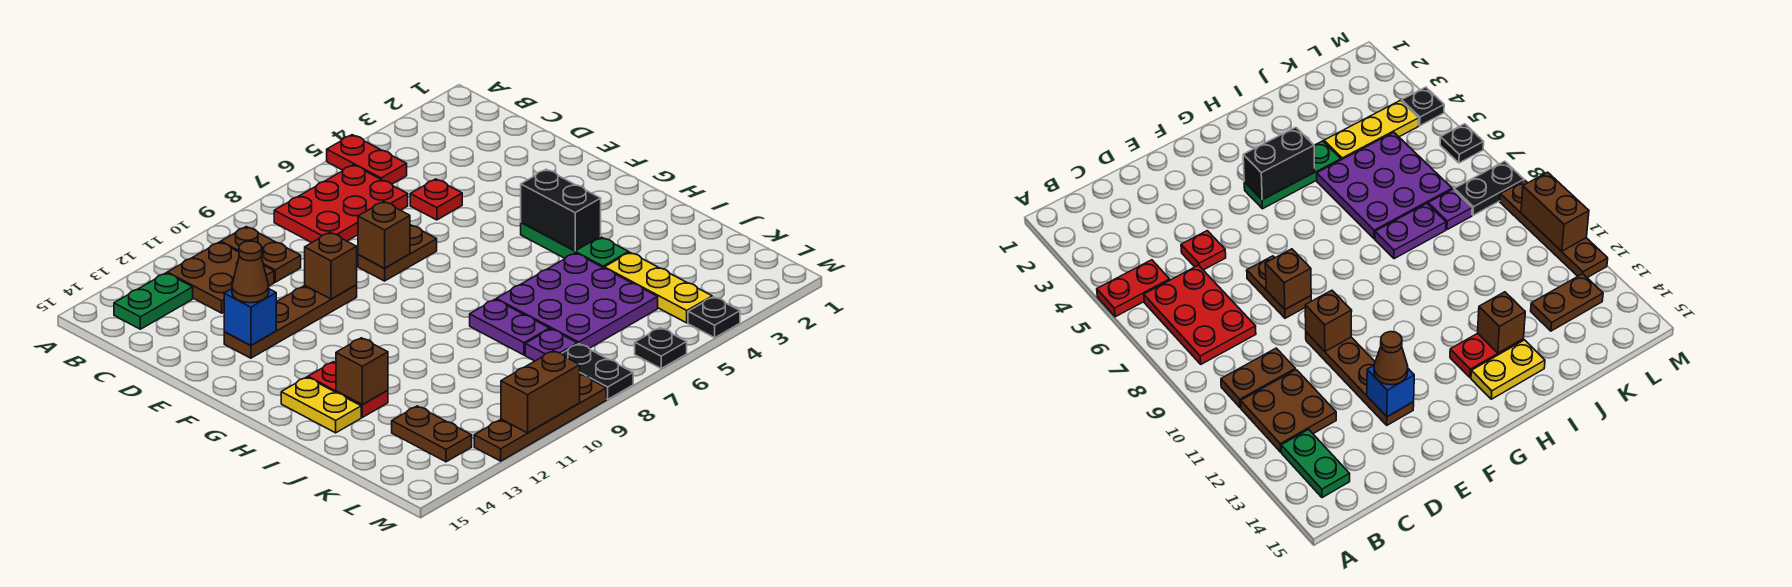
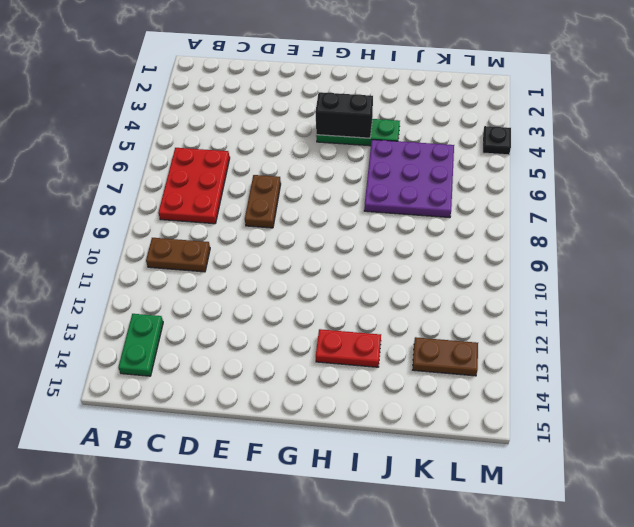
none -> red plate A5:B5 level 1
none -> brown plate B11:C12 level 1
none -> red plate D5 level 1

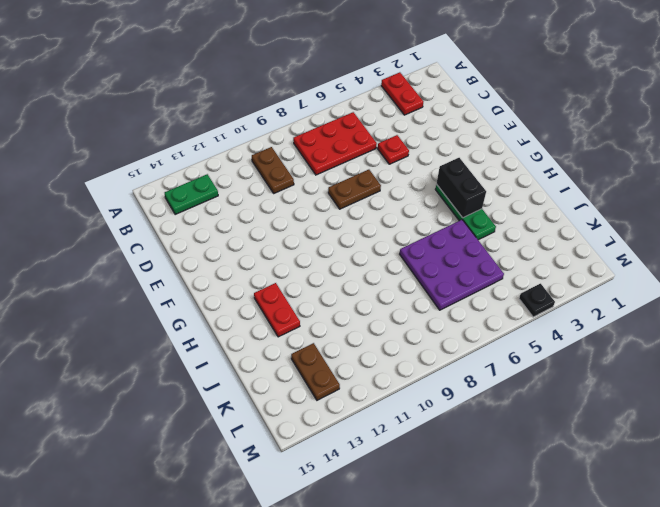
red plate A3:B3 level 1 -> red plate A5:B5 level 1
none -> brown plate B11:C12 level 1
none -> brown plate E10:E13 level 1
none -> yellow plate H14:I14 level 1

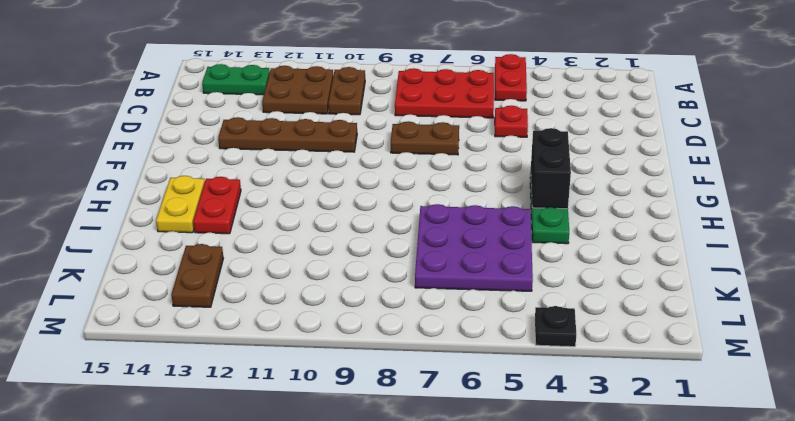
none -> purple plate I8:J8 level 1
none -> yellow plate J4:L4 level 1
none -> purple plate K8 level 1

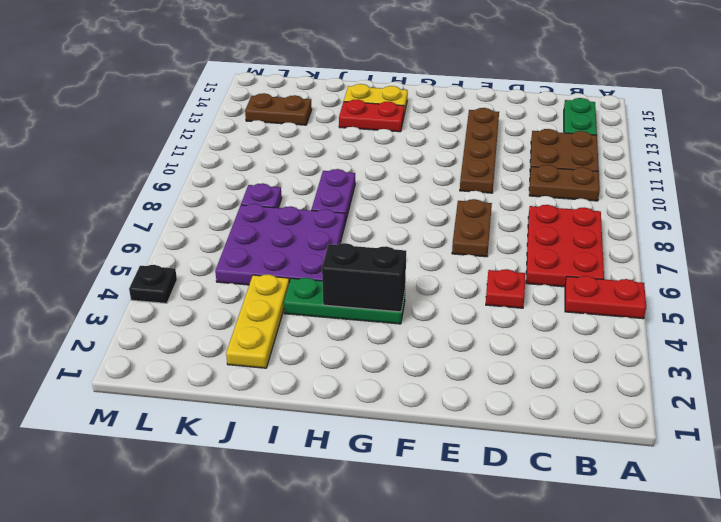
purple plate I8:I9 level 1 -> purple plate I8:J8 level 1
yellow plate J2:J4 level 1 -> yellow plate J4:L4 level 1
none -> black plate L8:M8 level 1
none -> black plate M6 level 1
none -> brown plate M9:M12 level 1

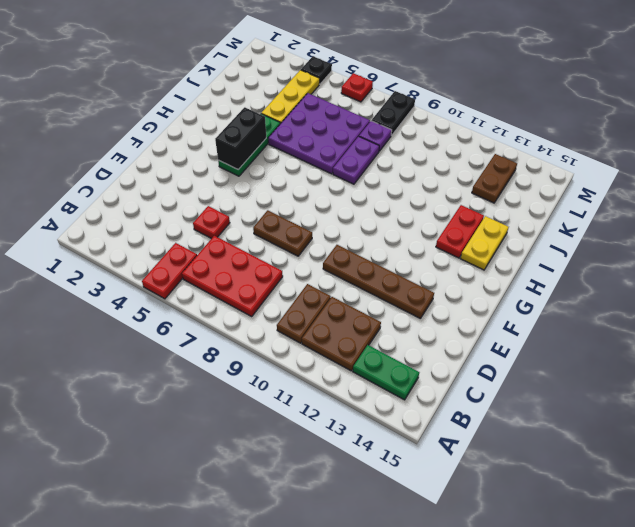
red plate M6 level 1 -> black plate M6 level 1
none -> brown plate M9:M12 level 1
none -> brown brick E8 level 2
none -> brown brick E10 level 2

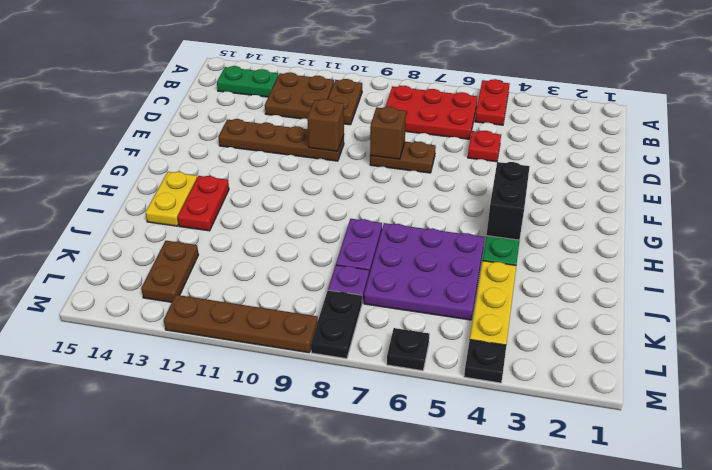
none -> blue brick E13 level 2
none -> brown brick I13 level 2
none -> brown brick M10:M11 level 2

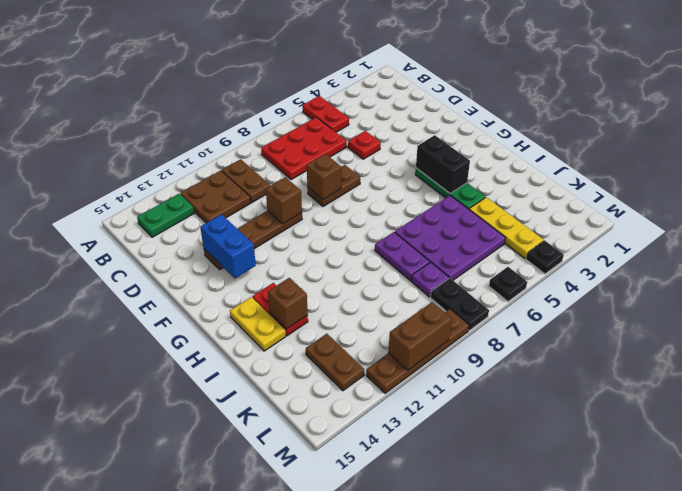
blue brick E13:F13 level 2 -> blue brick E13 level 2
none -> brown cone E13 level 3

